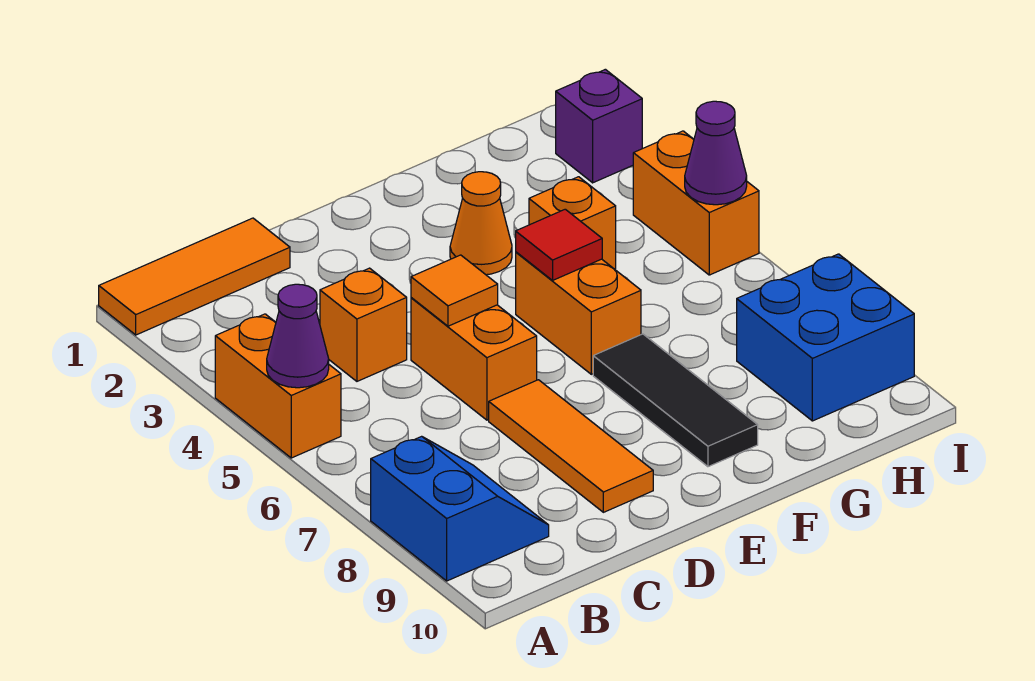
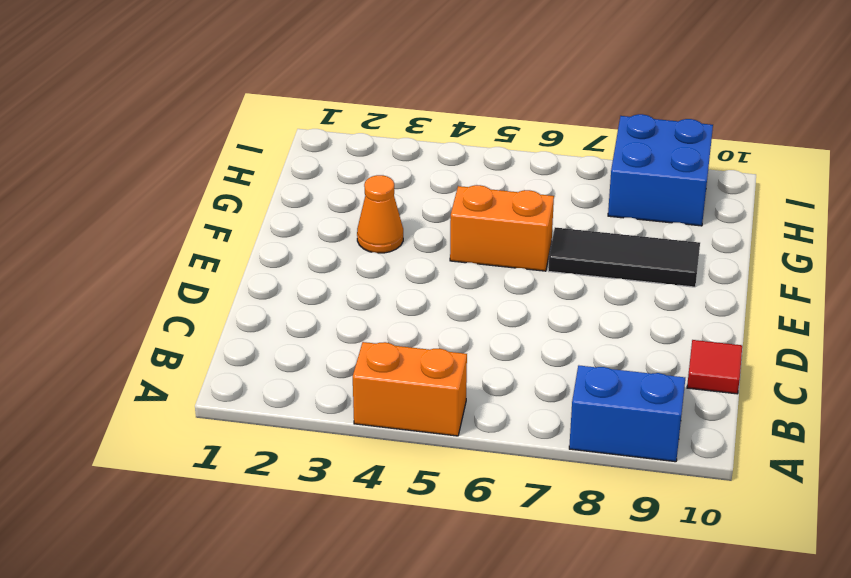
red tile C10 level 1 -> red tile F5 level 2
none -> orange tile A1:C1 level 1
none -> orange brick C4 level 1
none -> orange brick D5:D6 level 1

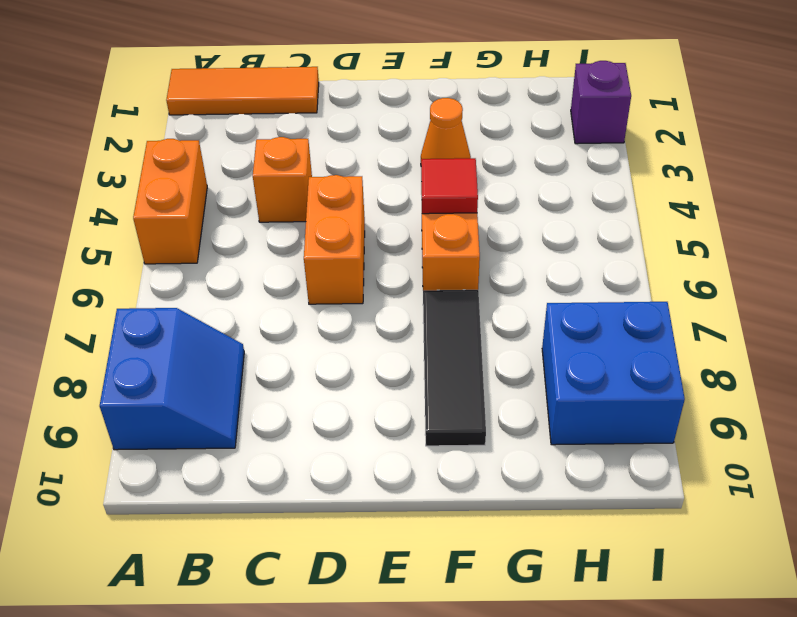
none -> orange tile D7:D9 level 1
none -> orange brick G4 level 1
none -> orange brick I4:I5 level 1

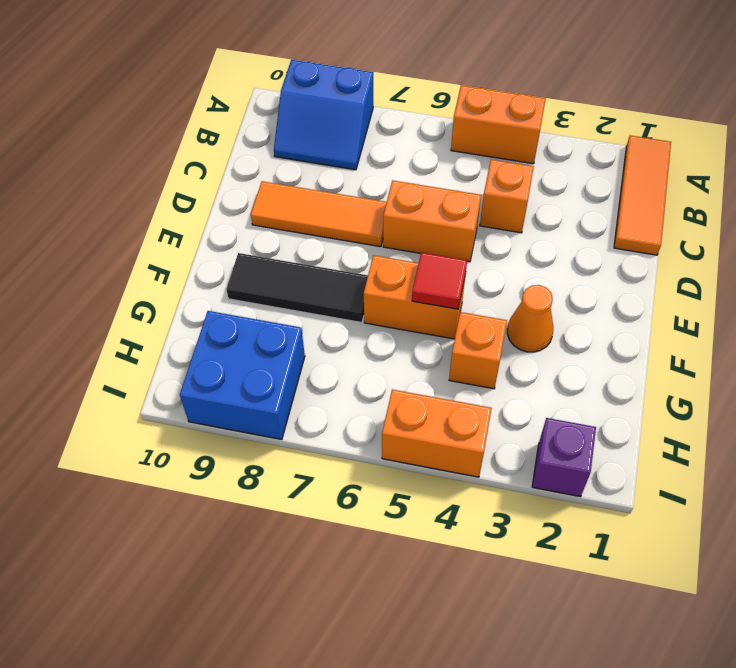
none -> purple cone A5 level 2
none -> orange tile D5 level 2
none -> purple cone I5 level 2

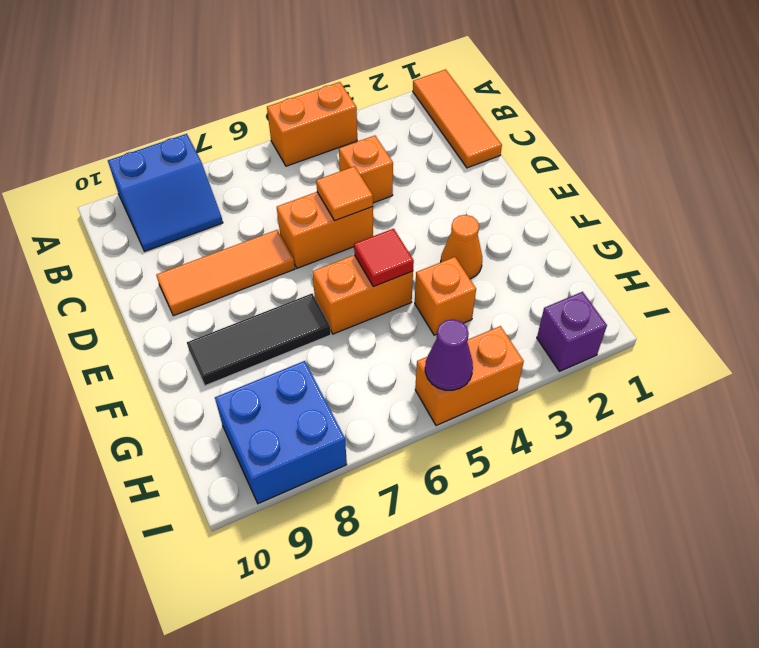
none -> purple cone A5 level 2

